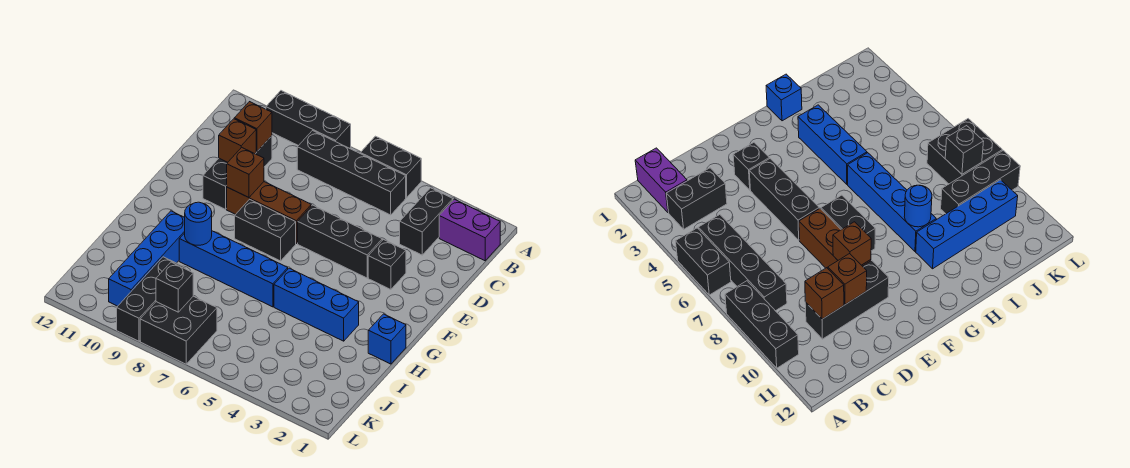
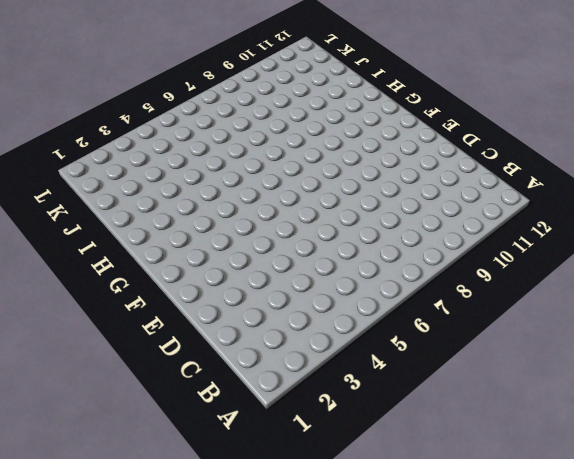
none -> black brick A5:A6 level 1
none -> black brick A8:A10 level 1
none -> purple brick B1:B2 level 1

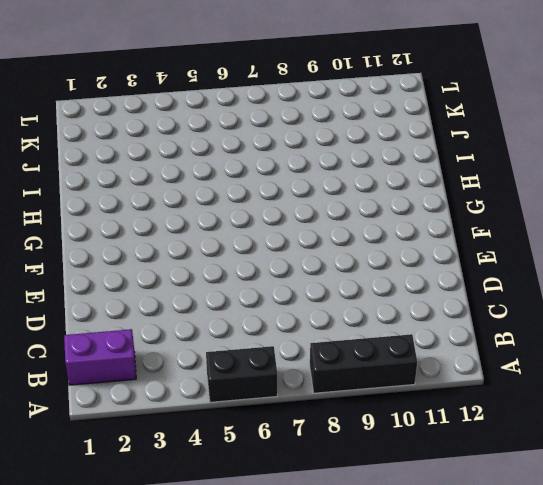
none -> black brick B3:C3 level 1
none -> black brick B5:B8 level 1
none -> black brick C10:E10 level 1

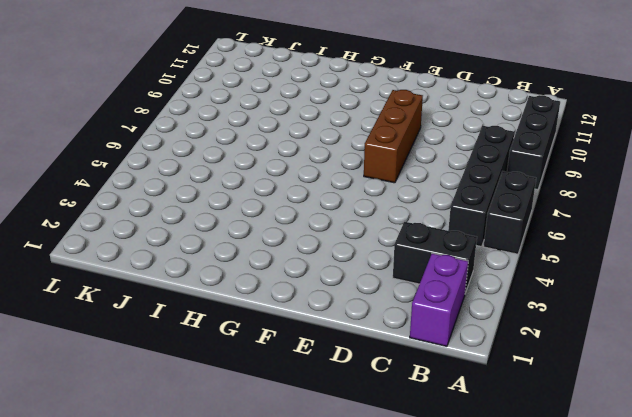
none -> black brick C10:E10 level 1
none -> black brick E3 level 1
none -> black brick E4:E6 level 1

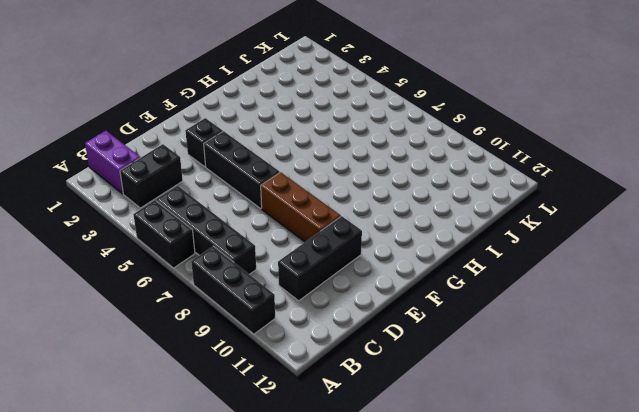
none -> black brick F7:F8 level 1
none -> blue brick H1 level 1
none -> blue brick H3:H5 level 1

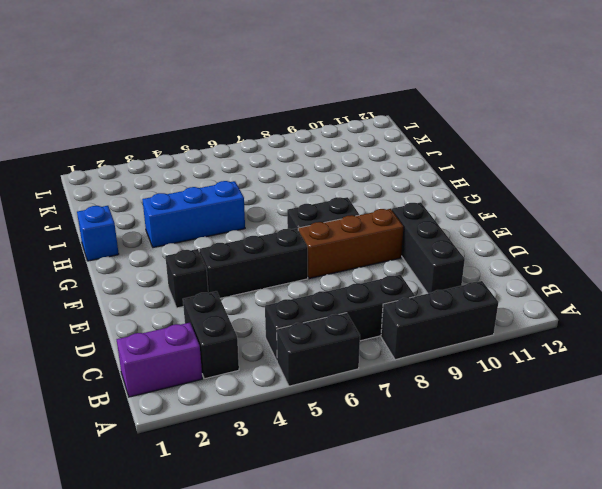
none -> blue brick H6:H9 level 1
none -> blue brick H10:K10 level 1
none -> black brick J9:L9 level 1

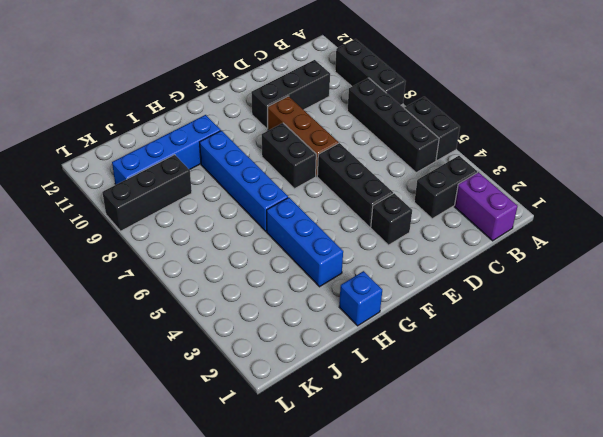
none -> black brick K7:L8 level 1
none -> brown brick C10 level 2
none -> brown brick D10 level 2

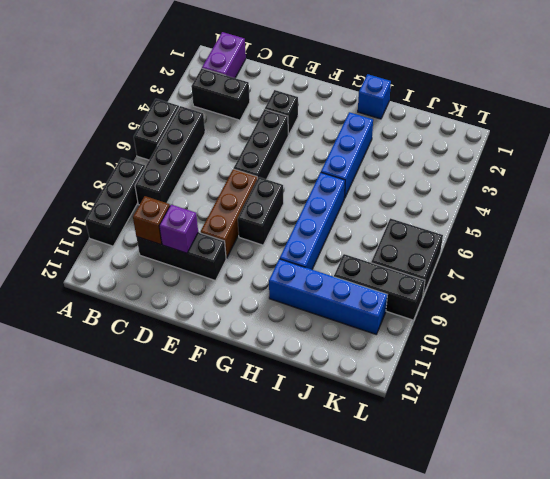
purple brick D10 level 2 -> brown brick D10 level 2
none -> brown brick E9 level 2
none -> blue round brick H9 level 2
none -> black brick K8 level 2

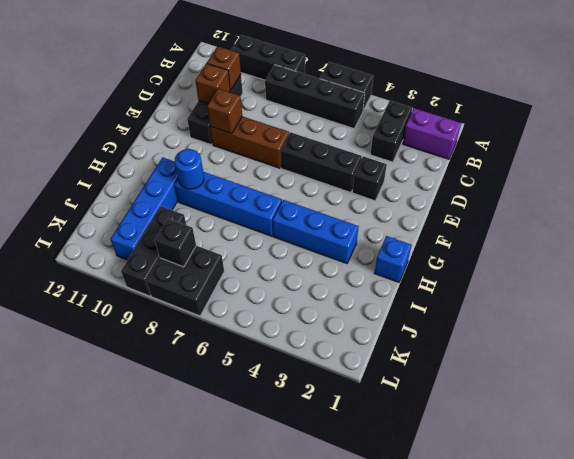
none -> black brick F7:F8 level 1

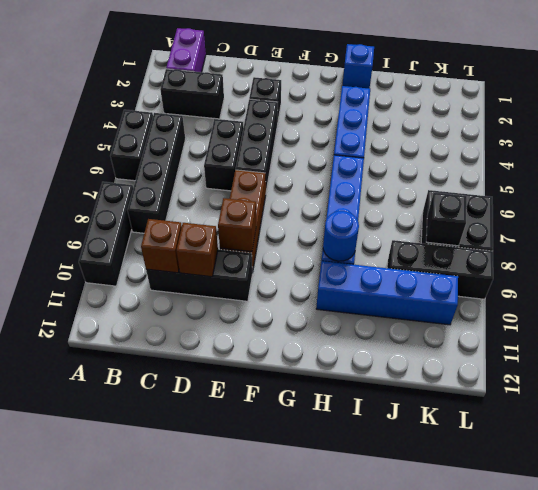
black brick D5:D6 level 1 -> black brick F7:F8 level 1

